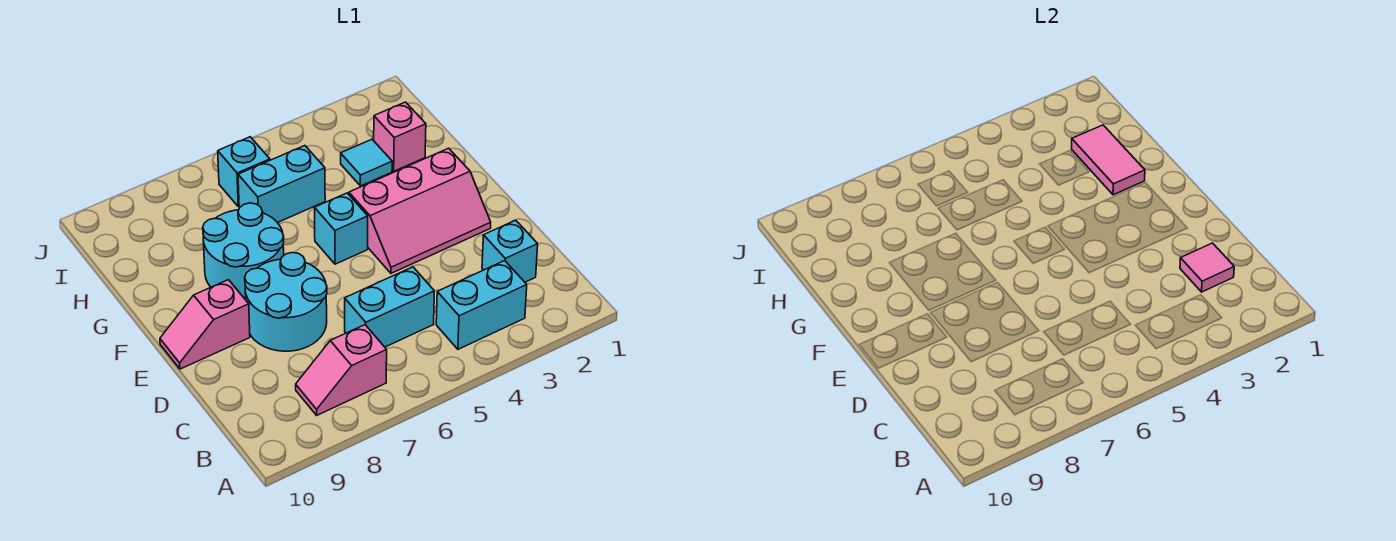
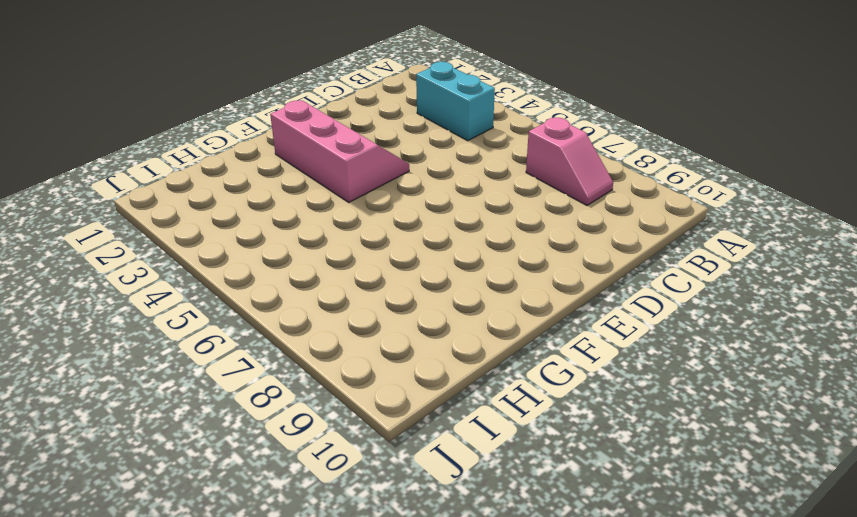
none -> cyan brick C2 level 1
none -> cyan brick C5:C6 level 1
none -> cyan round brick D7:E8 level 1

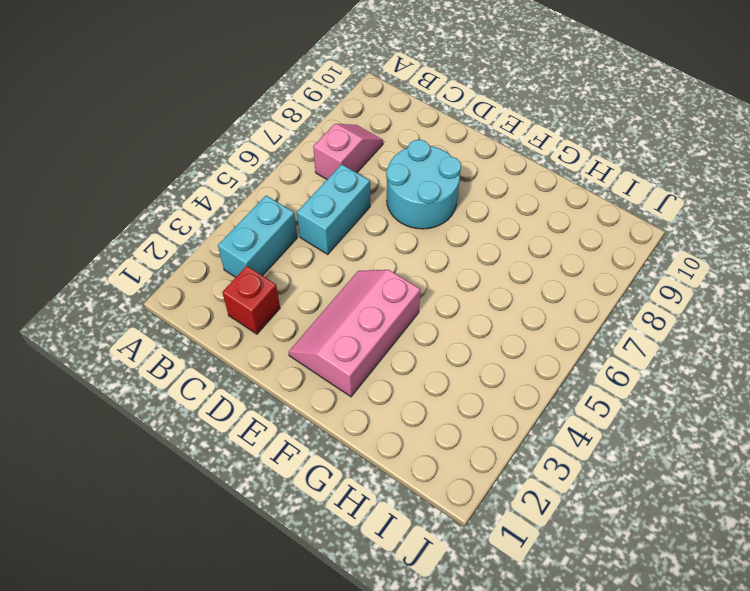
red brick C2 level 1 -> cyan brick C2 level 1
none -> pink slope E9:E10 level 1 top 9
none -> cyan brick F5 level 1
none -> cyan round brick F7:G8 level 1

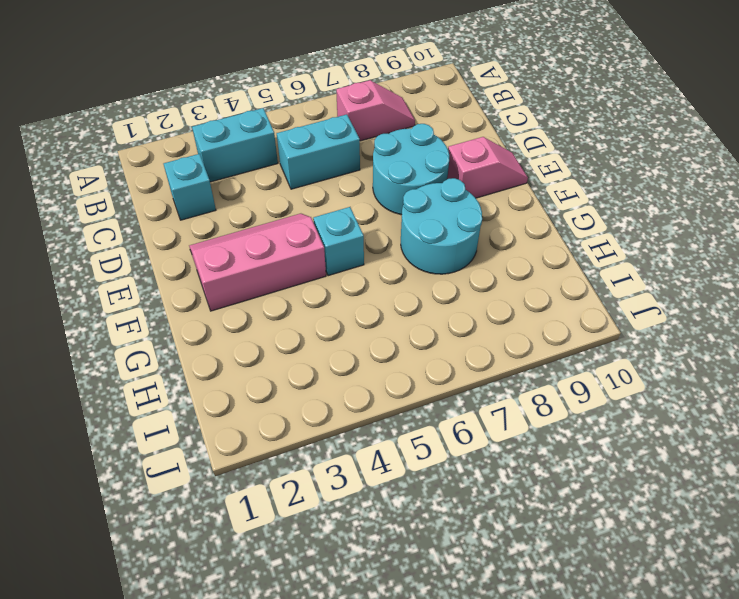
none -> pink brick H2 level 1
none -> cyan tile H3 level 1
none -> cyan brick H5:H6 level 1

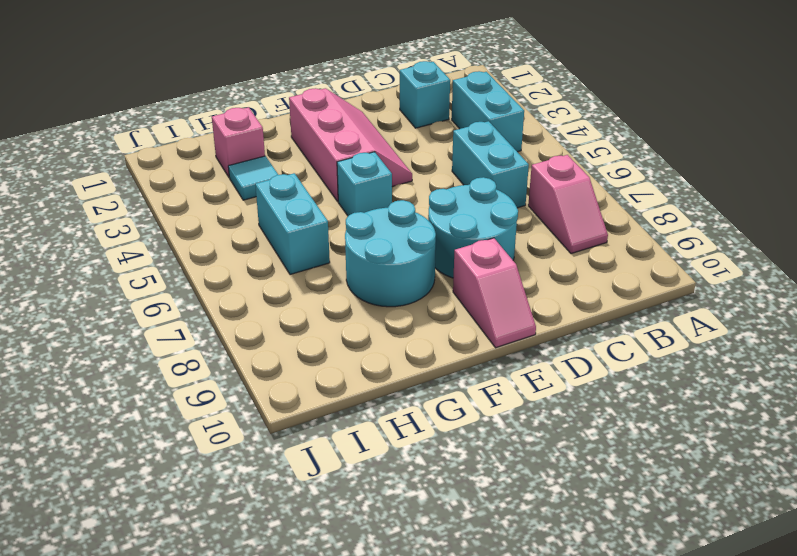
none -> cyan brick I6 level 1
none -> pink tile C2 level 2
none -> pink tile G2:H2 level 2

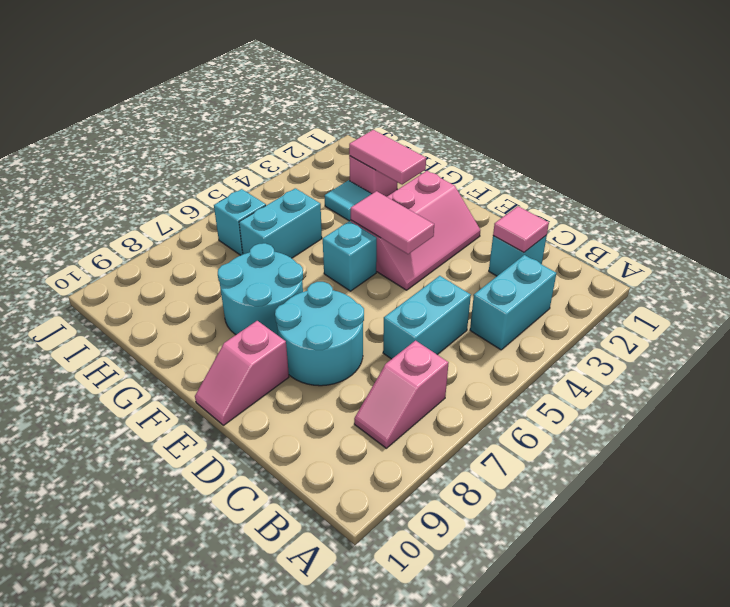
pink tile E4:F4 level 2 -> none

